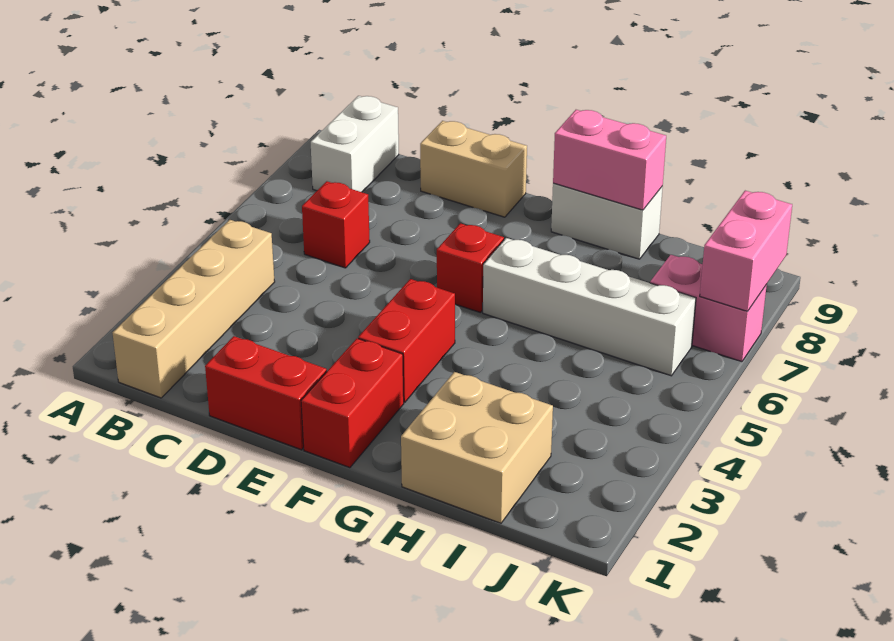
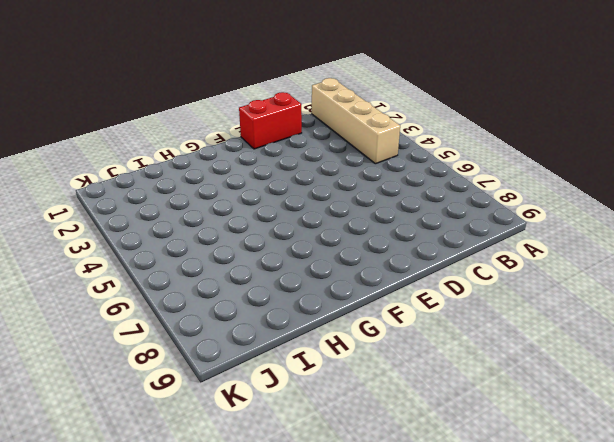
none -> white brick B8:B9 level 1
none -> red brick C6 level 1
none -> tan brick D9:E9 level 1

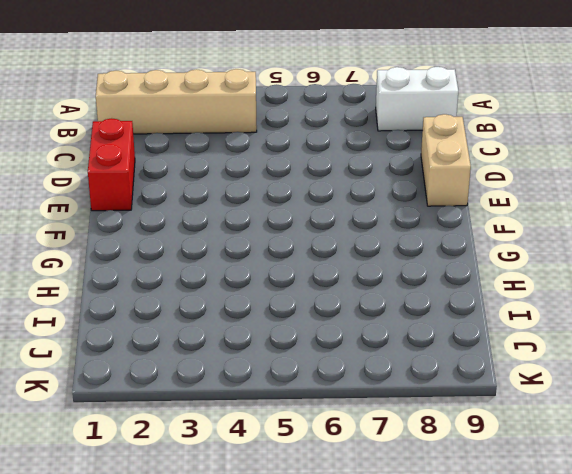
none -> red brick C6 level 1
none -> red brick F1:F2 level 1
none -> red brick F3:F4 level 1

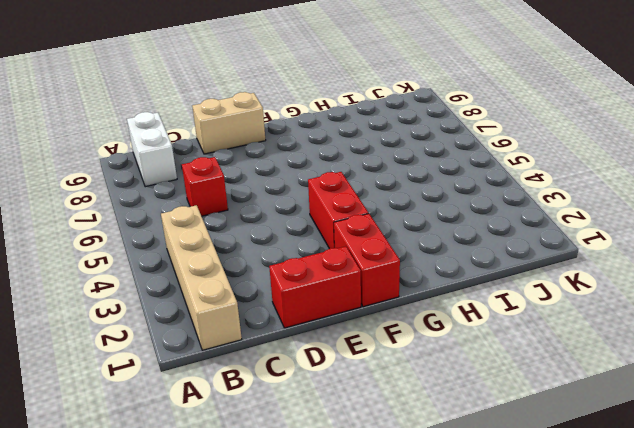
none -> red brick F6 level 1
none -> white brick G6:J6 level 1
none -> white brick G9:H9 level 1

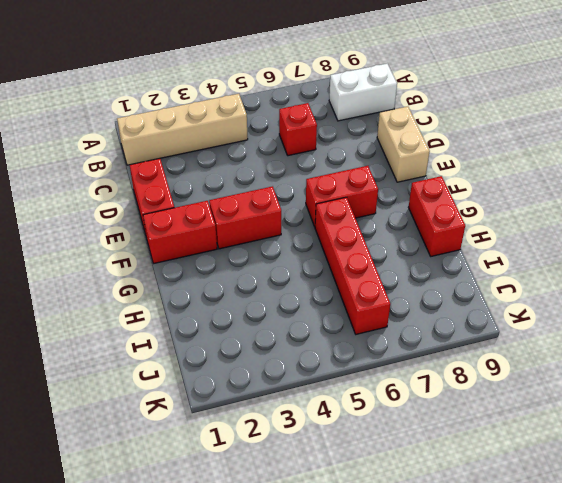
red brick F6:F7 level 1 -> red brick F6 level 1
red brick G6:J6 level 1 -> white brick G6:J6 level 1
red brick G9:H9 level 1 -> white brick G9:H9 level 1
none -> tan brick H1:I2 level 1
none -> pink brick J7:K7 level 1
none -> pink brick G9:H9 level 2

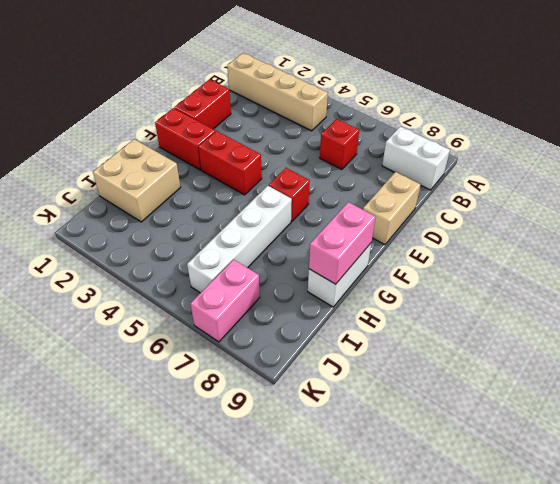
none -> pink brick K7:K8 level 2

